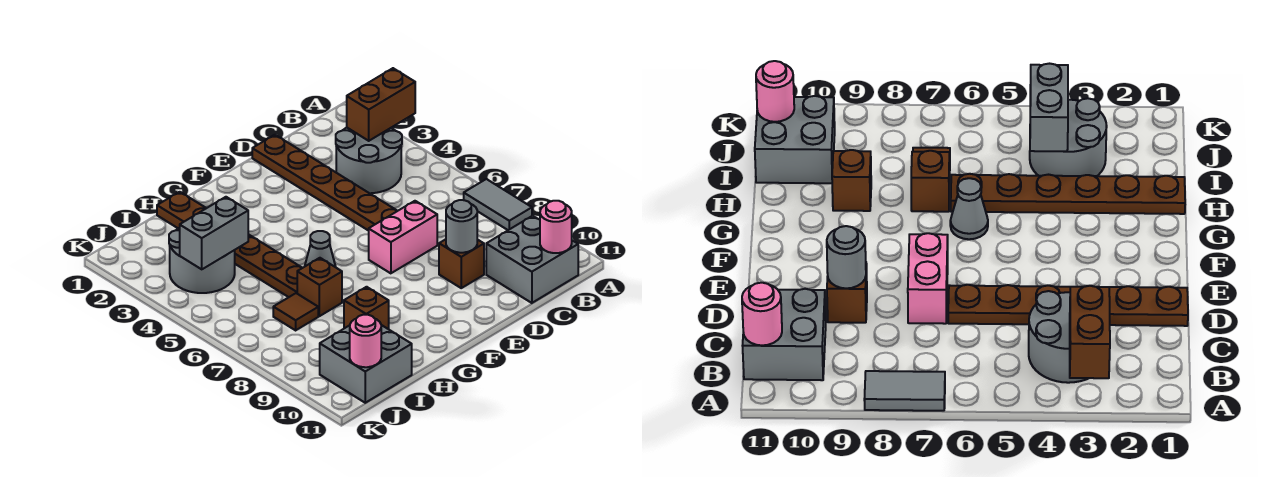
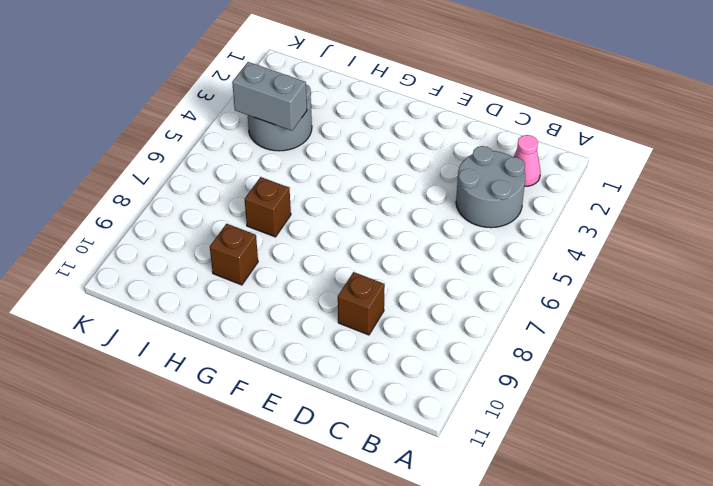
pink cone B2 level 1 -> none
none -> grey tile A7:A8 level 1
none -> grey brick B10:C11 level 1
none -> brown plate D1:D6 level 1

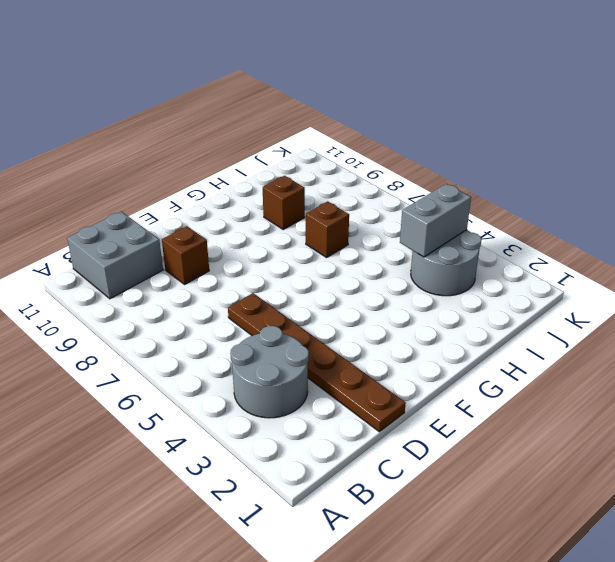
none -> grey tile A7:A8 level 1
none -> pink brick D7:E7 level 1
none -> grey cone G6 level 1

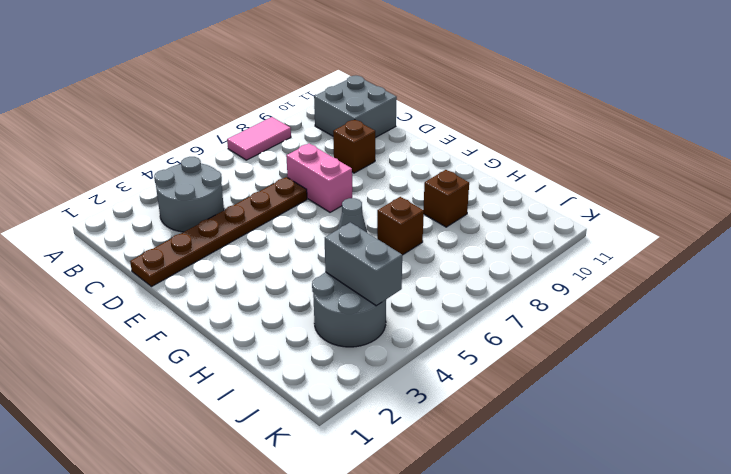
pink tile A7:A8 level 1 -> grey tile A7:A8 level 1
none -> brown plate H1:H6 level 1
none -> brown tile I7 level 1
none -> grey brick I10:J11 level 1

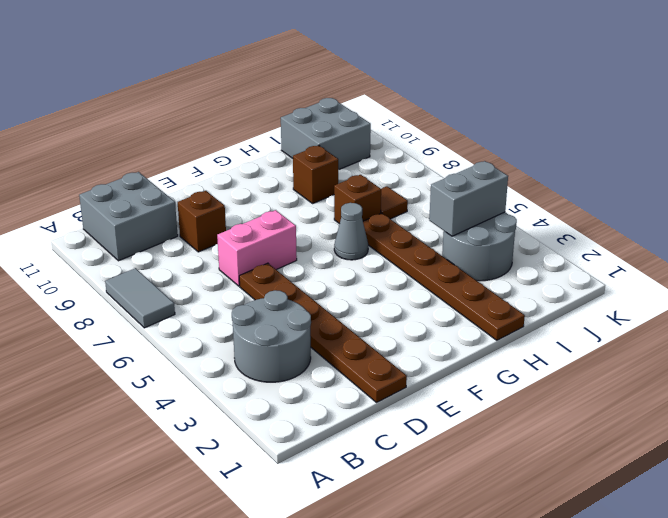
none -> brown brick A3:B3 level 2
none -> pink round brick B11 level 2
none -> grey round brick D9 level 2

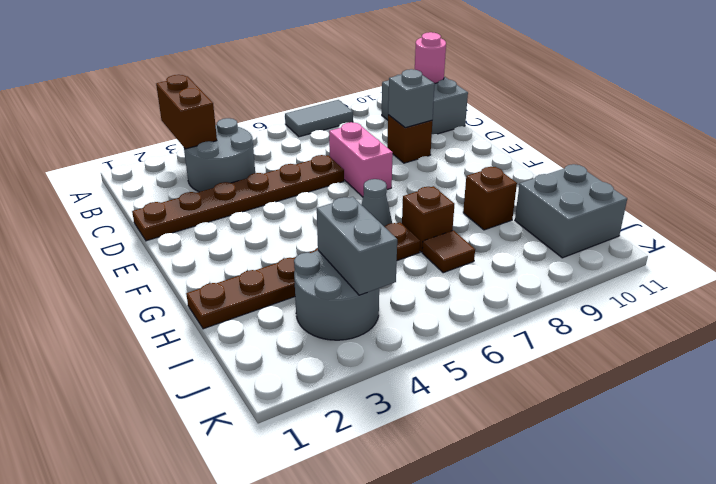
grey brick D9 level 2 -> grey round brick D9 level 2
none -> pink round brick J11 level 2

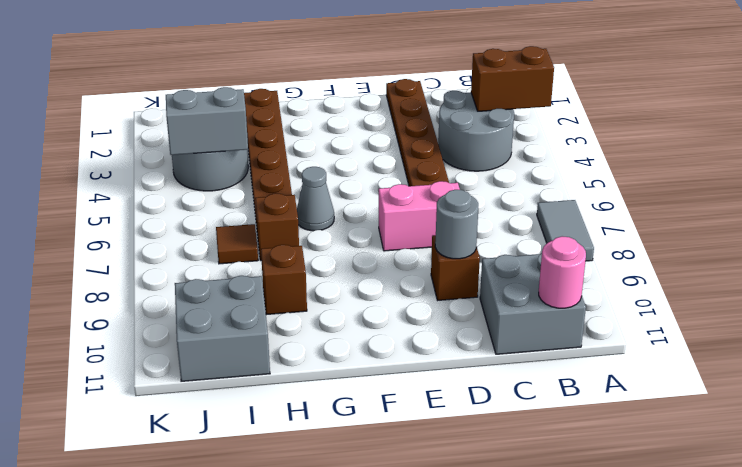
none -> pink round brick J11 level 2

